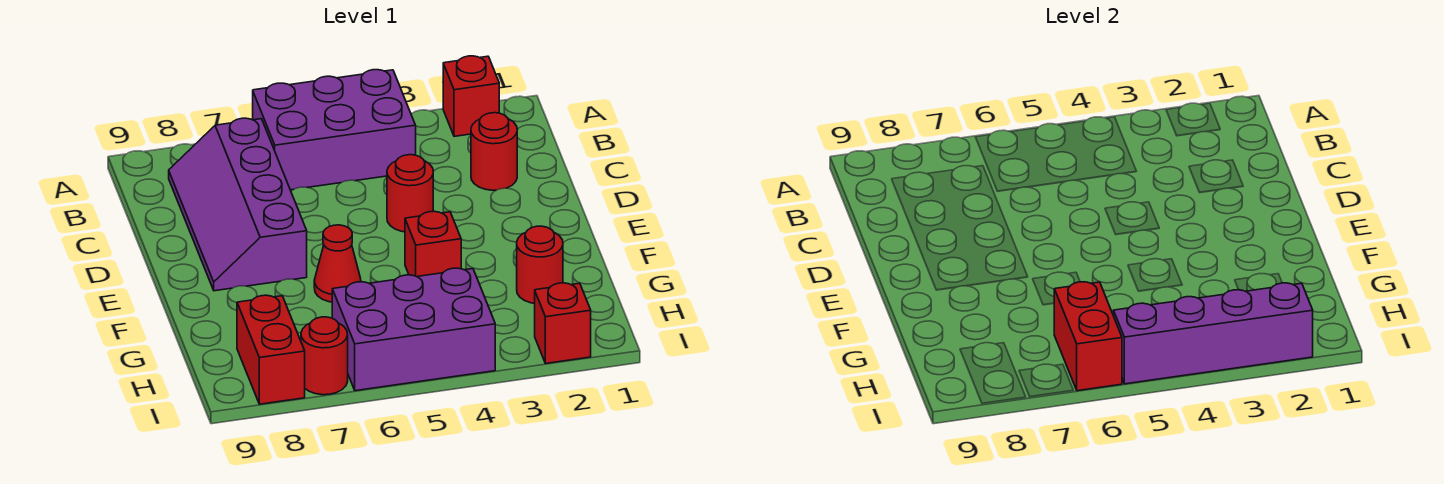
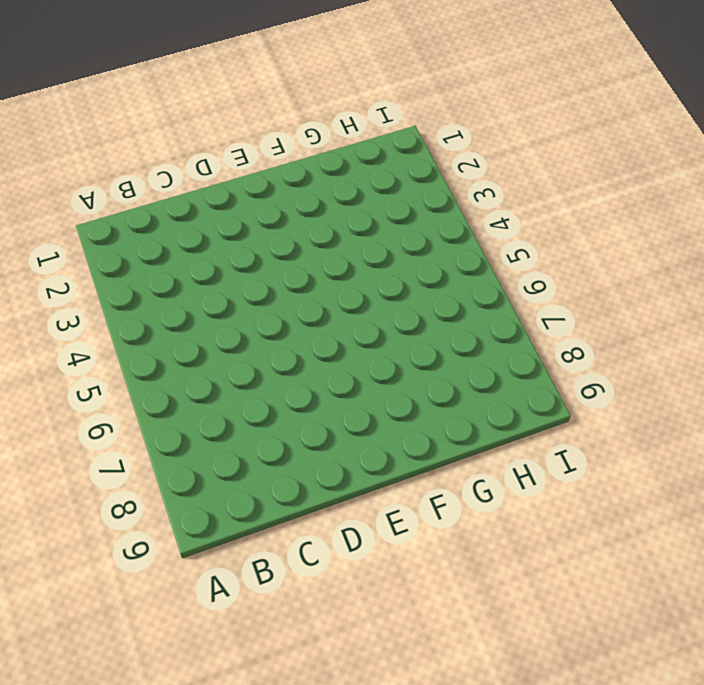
none -> red brick A2 level 1
none -> purple brick A4:B6 level 1
none -> purple slope B7:E8 level 1 top 7

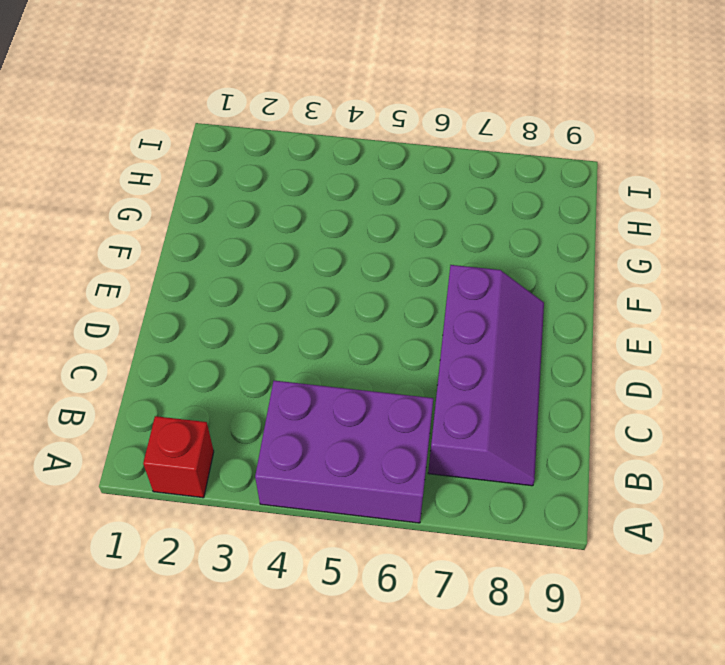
none -> red round brick C2 level 1
none -> red round brick D4 level 1
none -> red brick F4 level 1

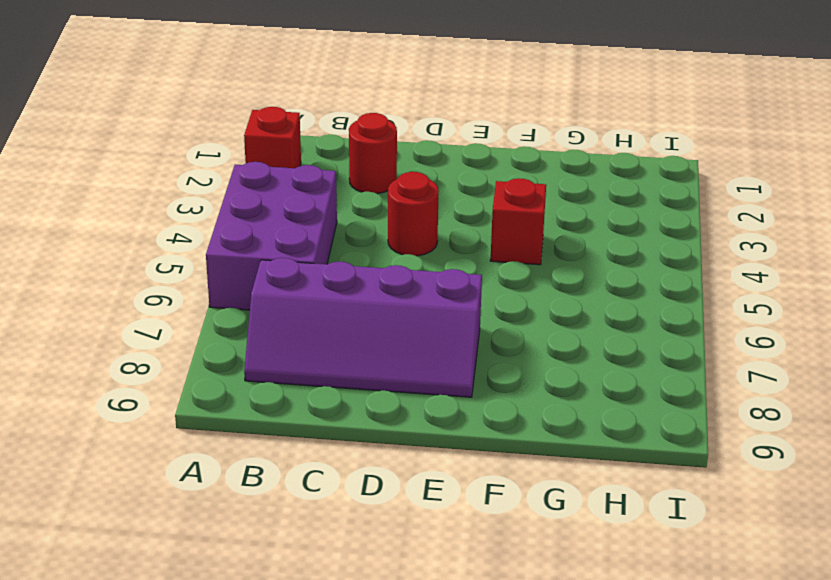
none -> red cone F6 level 1
none -> red round brick G2 level 1
none -> purple brick H4:I6 level 1

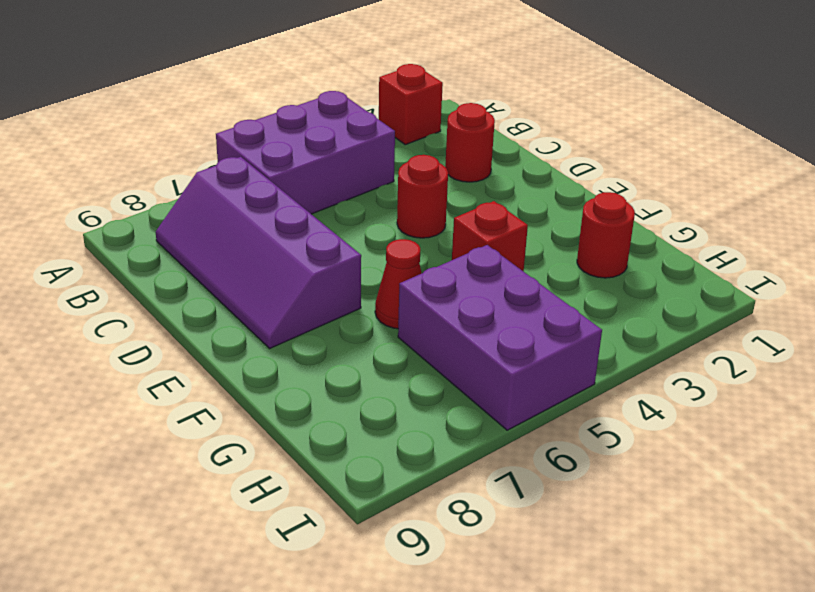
purple brick G5:I6 level 1 -> purple brick H4:I6 level 1
none -> red brick H8:I8 level 1
none -> red brick I2 level 1
none -> red round brick I7 level 1

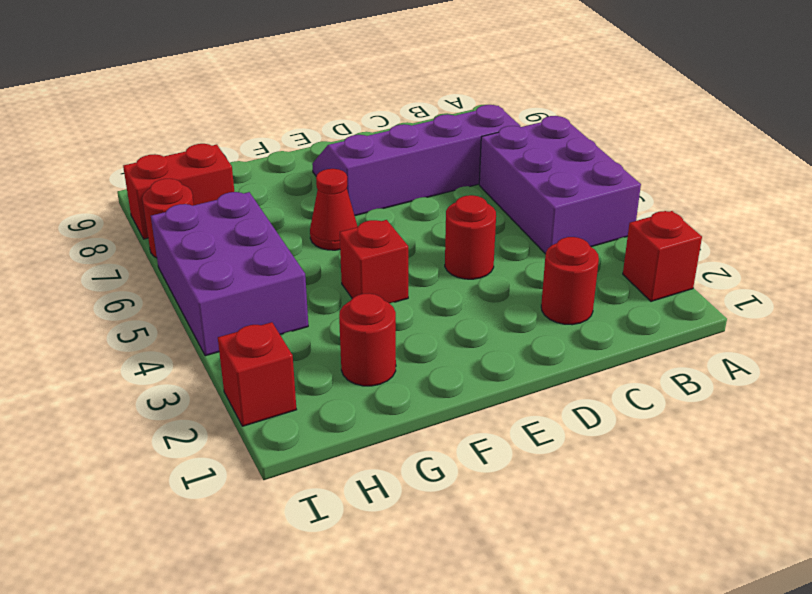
none -> red brick H6:I6 level 2
none -> purple brick I2:I5 level 2

